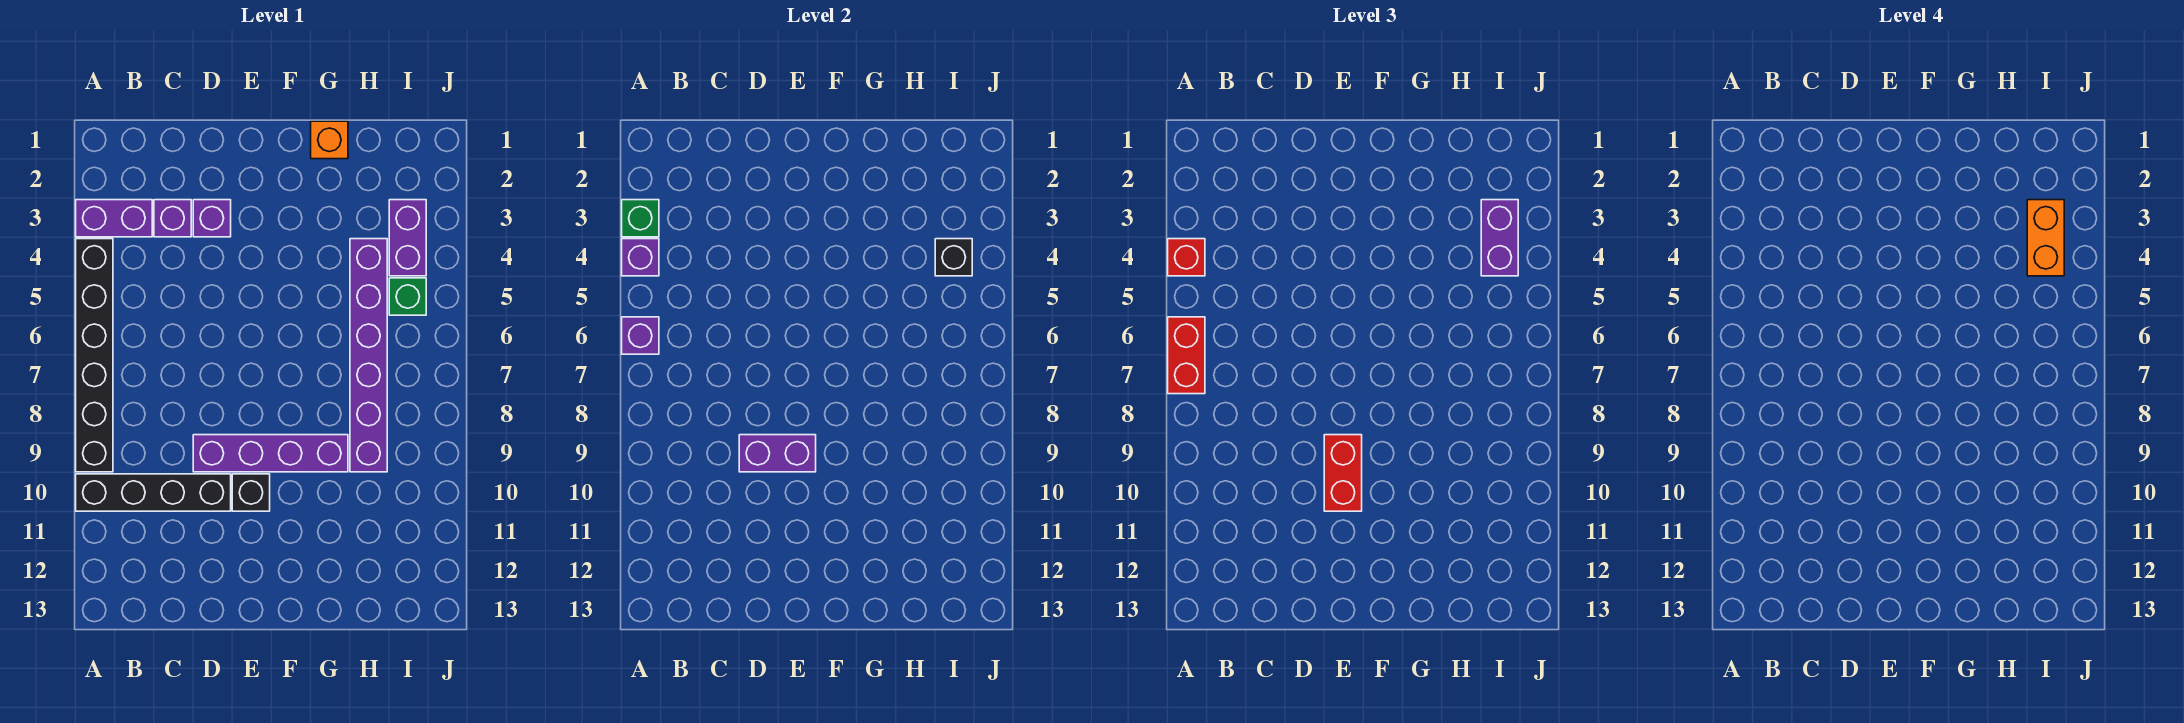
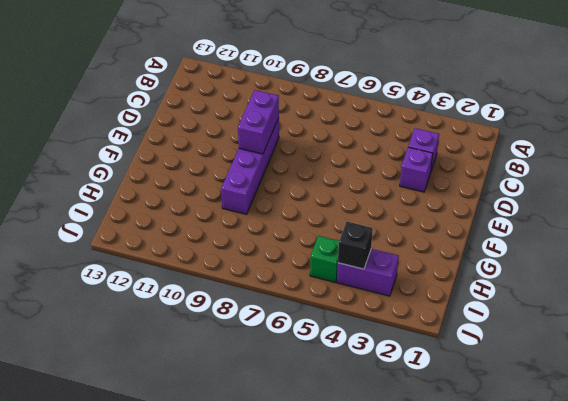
none -> purple brick A3:B3 level 1
none -> black brick A4:A9 level 1
none -> black brick A10:D10 level 1

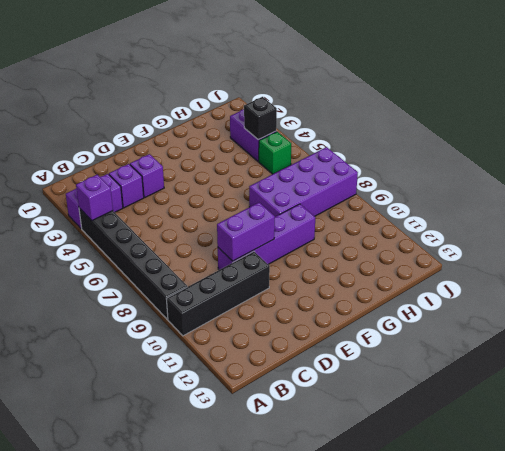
purple brick G7:J8 level 1 -> purple brick H4:H9 level 1
none -> black brick E10 level 1
none -> orange brick G1 level 1
none -> green brick A3 level 2

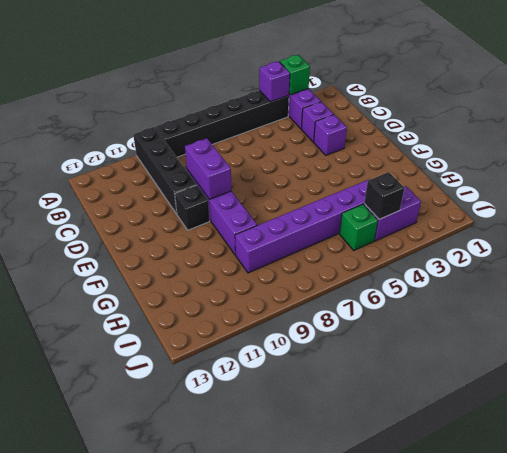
none -> orange brick G1 level 1
none -> purple brick A6 level 2
none -> red brick A4 level 3

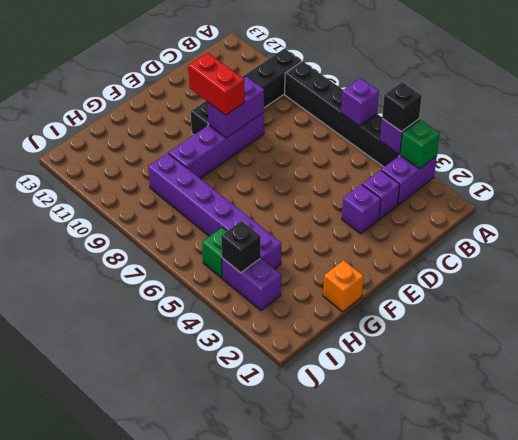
black brick A4 level 3 -> red brick A4 level 3
none -> red brick A6:A7 level 3
none -> purple brick I3:I4 level 3
none -> orange brick I3:I4 level 4

